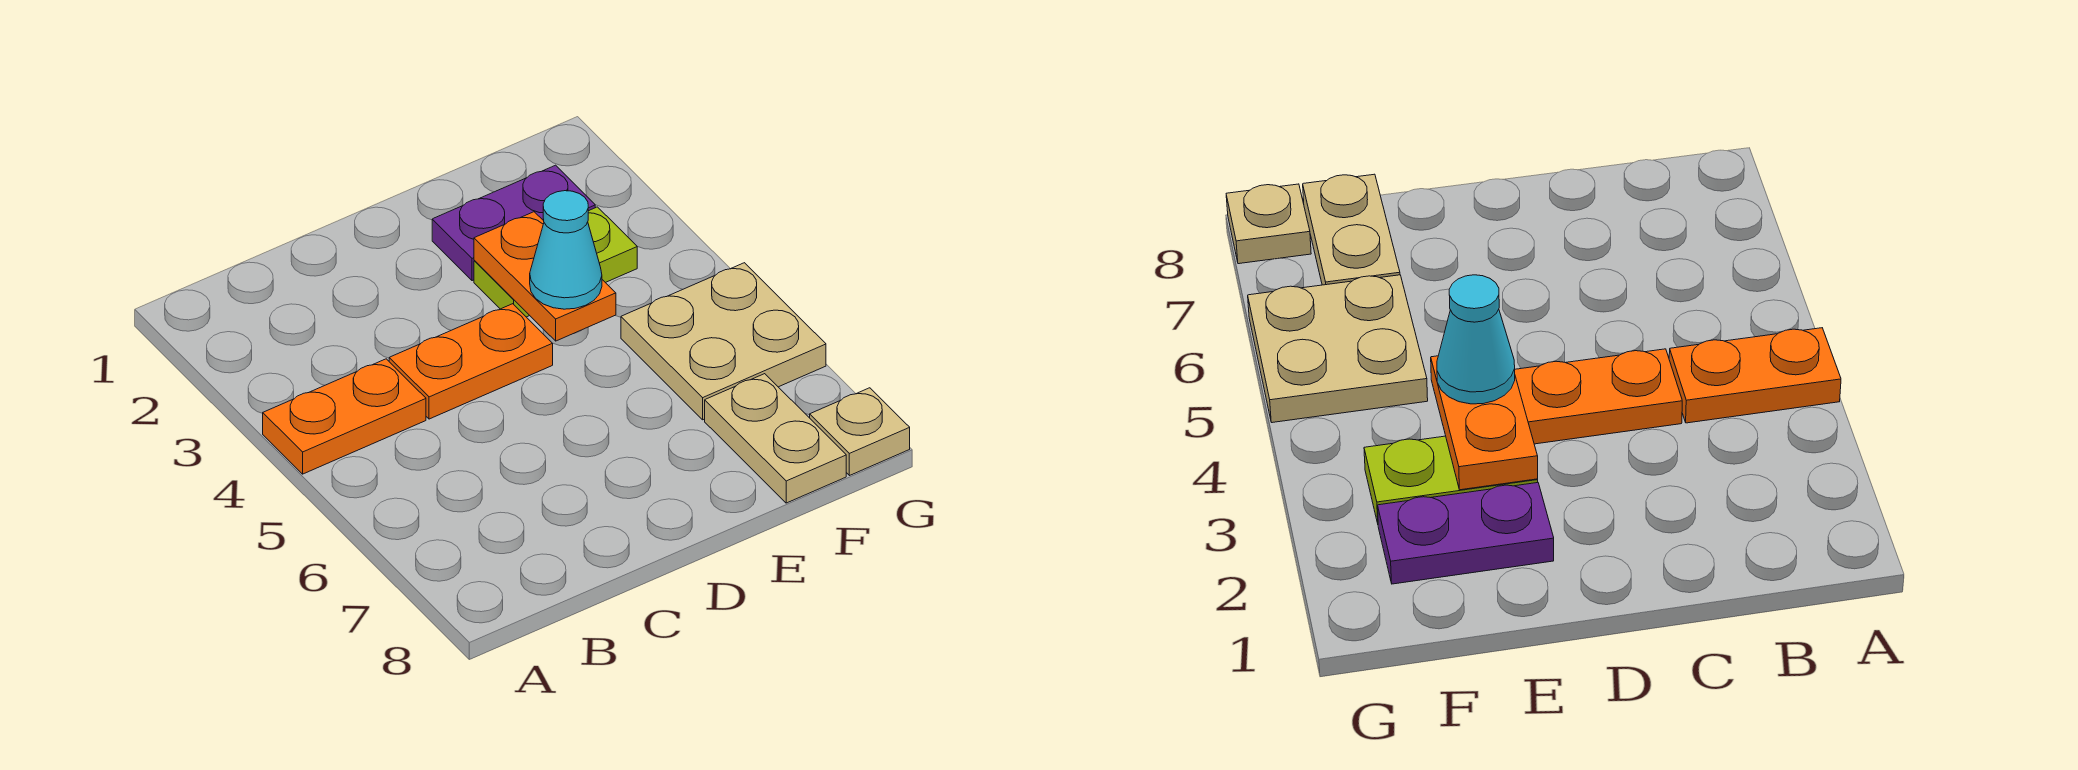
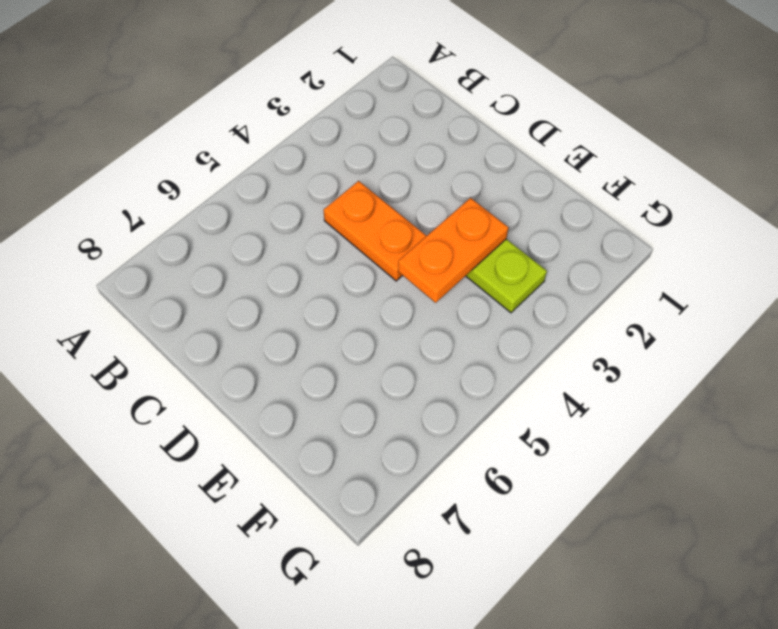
none -> orange plate A4:B4 level 1
none -> purple plate E2:F2 level 1

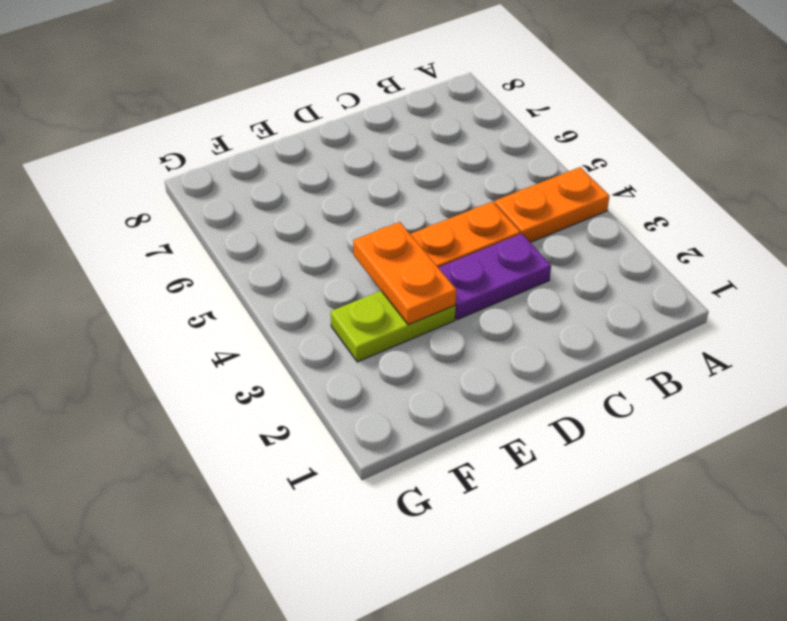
purple plate C3:D3 level 1 -> purple plate E2:F2 level 1
none -> tan plate F5:G6 level 1
none -> tan plate F7:F8 level 1

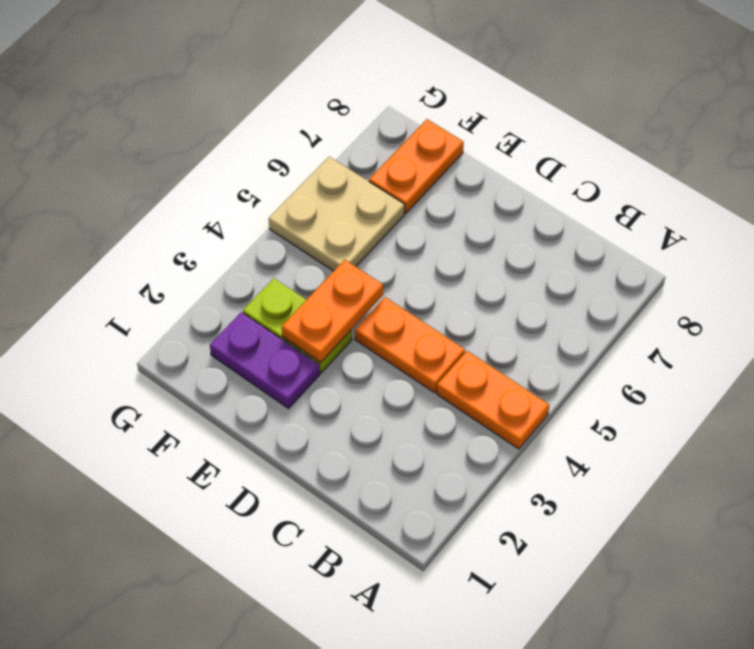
orange plate F7:F8 level 1 -> tan plate F7:F8 level 1
none -> tan plate G8 level 1
none -> cyan cone E4 level 3

